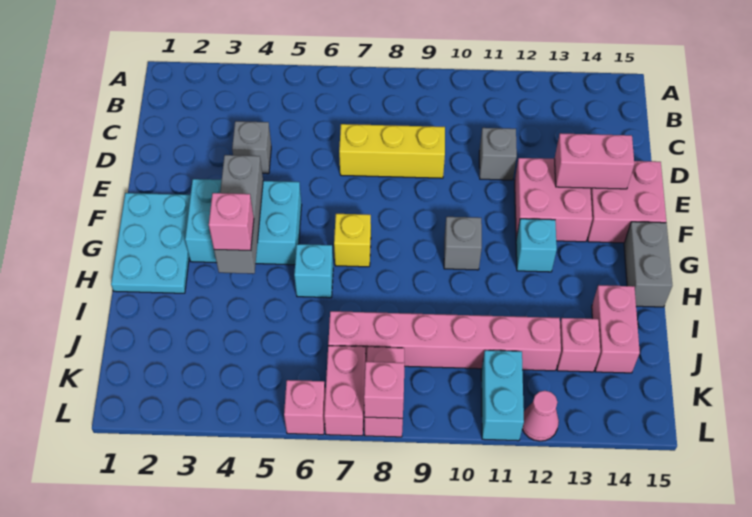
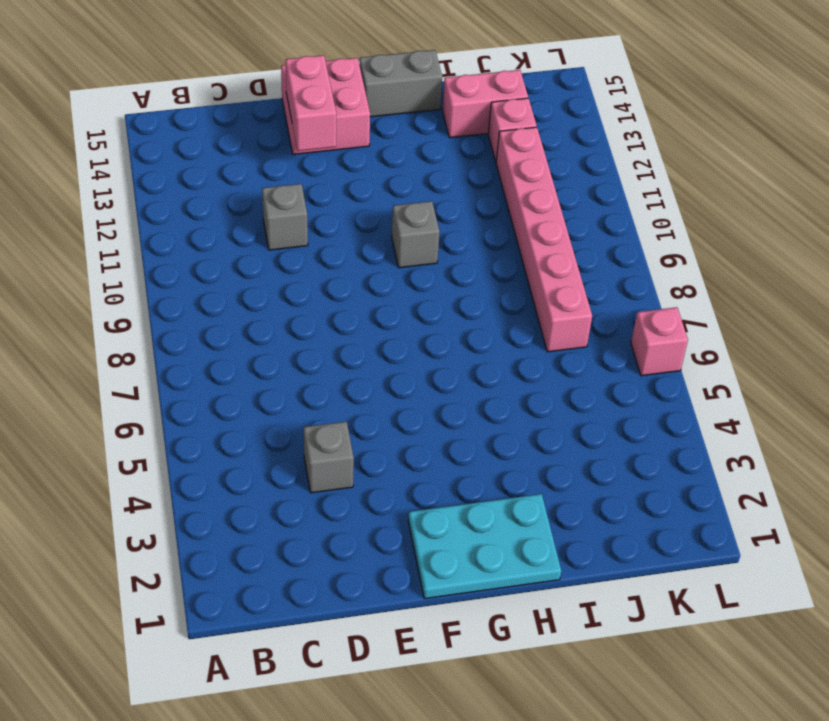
none -> yellow brick D7:D9 level 1
none -> pink brick E12:F13 level 1
none -> cyan brick F3:G5 level 1

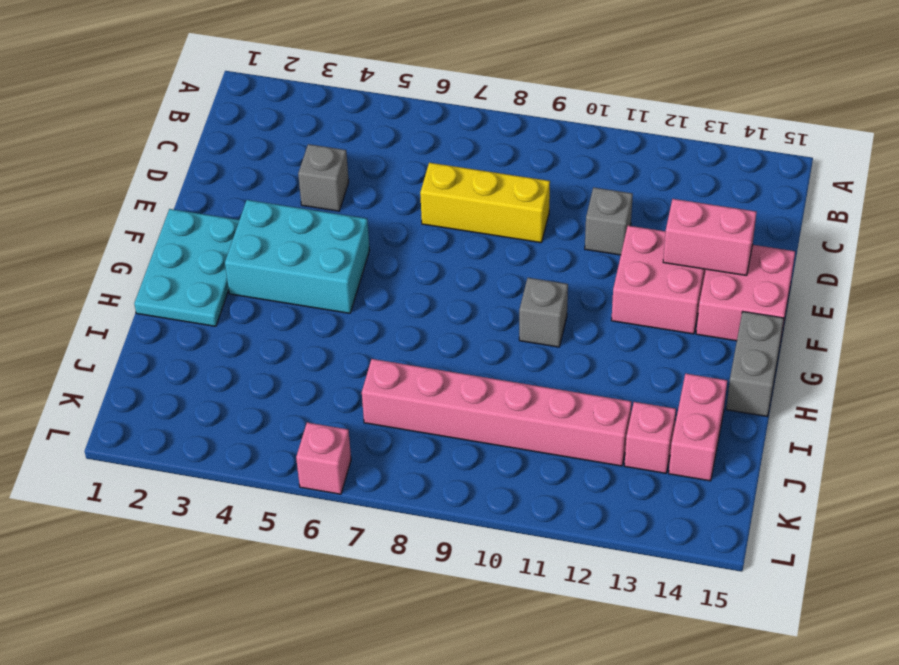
none -> yellow brick G7 level 1
none -> cyan brick G12 level 1
none -> cyan brick H6 level 1

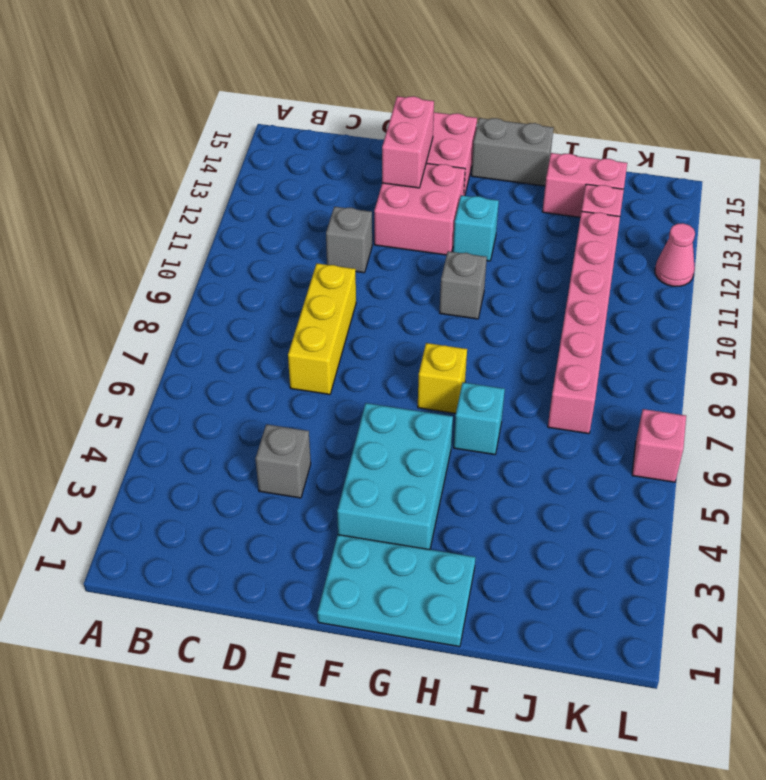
none -> pink brick K7:L7 level 1
none -> pink brick K8:L8 level 1
none -> cyan brick K11:L11 level 1

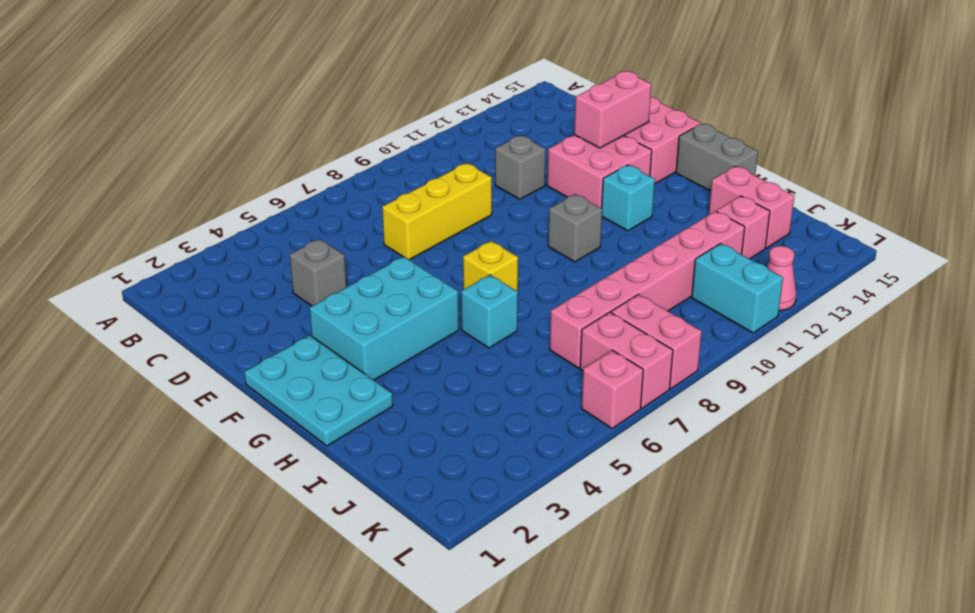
none -> grey brick F4:H4 level 2
none -> pink brick L8 level 2
none -> pink brick H4 level 3

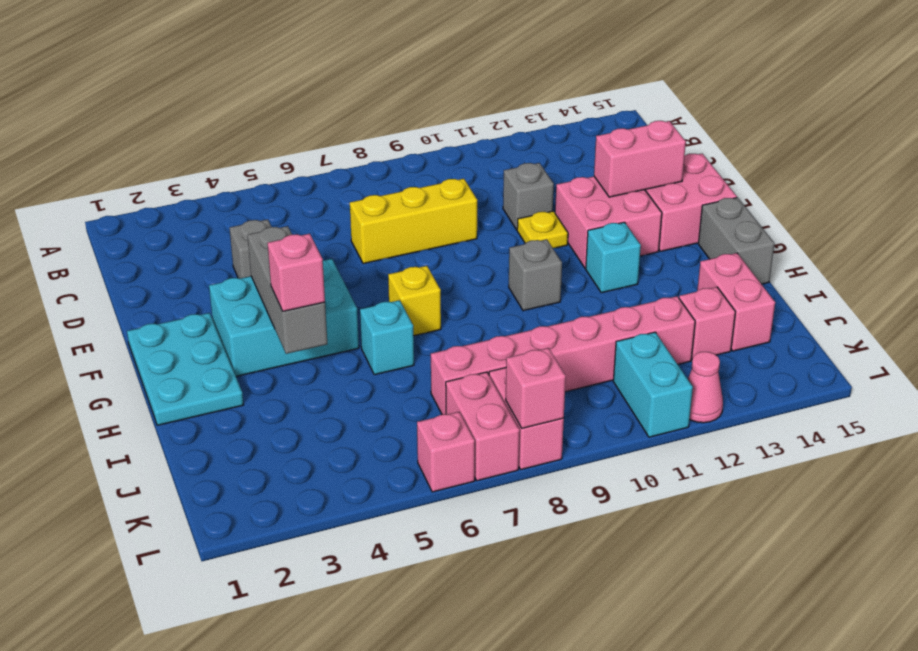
yellow plate E11 level 1 -> none

